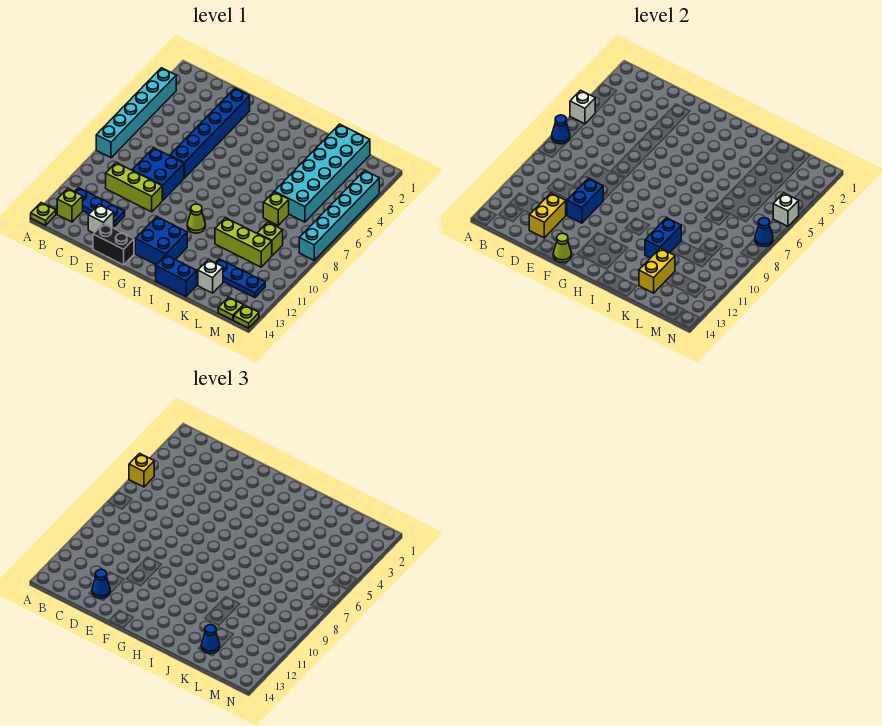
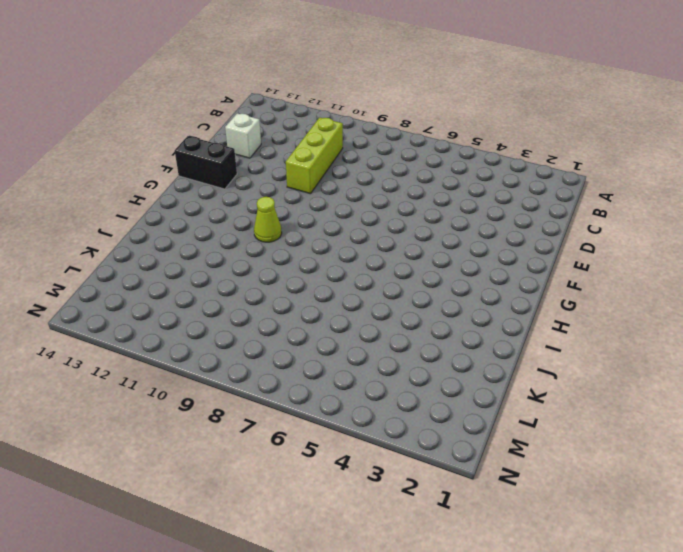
black brick F13:F14 level 1 -> black brick E14:F14 level 1
none -> cyan brick A3:A8 level 1
none -> lime plate A14 level 1
none -> blue plate B12:D12 level 1
none -> lime brick B13 level 1

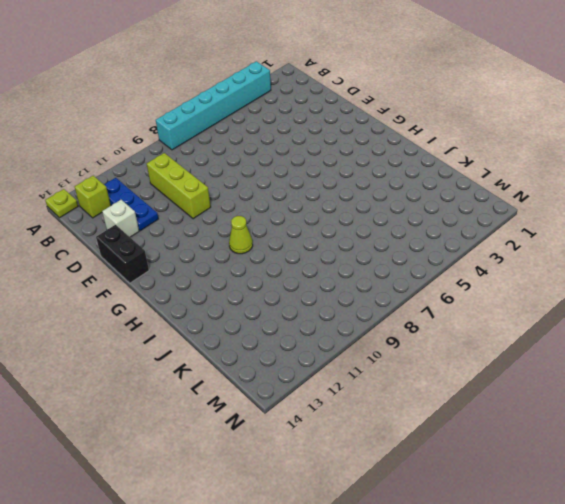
none -> blue brick D8:E9 level 1
none -> blue brick E2:E7 level 1
none -> blue brick G12:H13 level 1
none -> blue brick I14:J14 level 1

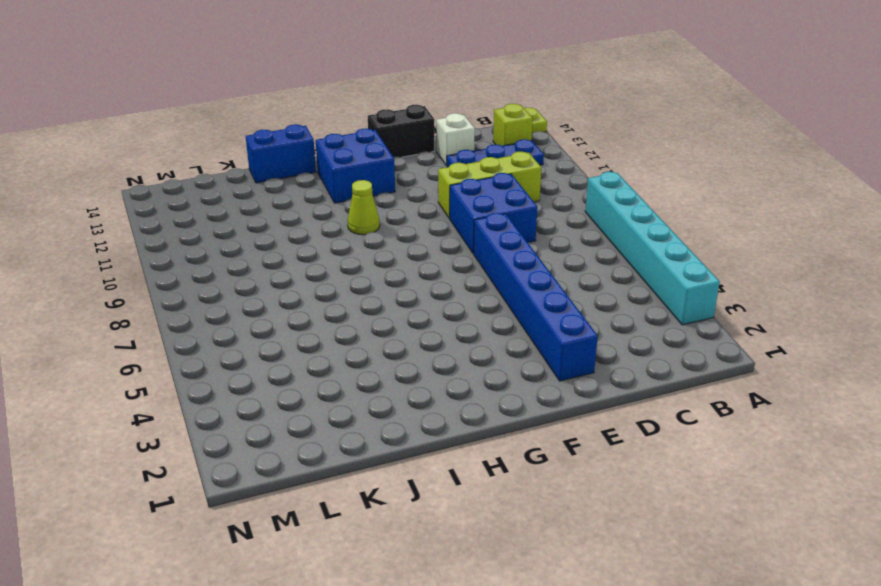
none -> lime brick J10:L10 level 1
none -> cyan brick K1:L6 level 1
none -> lime brick K7 level 1
none -> blue plate K12:M12 level 1

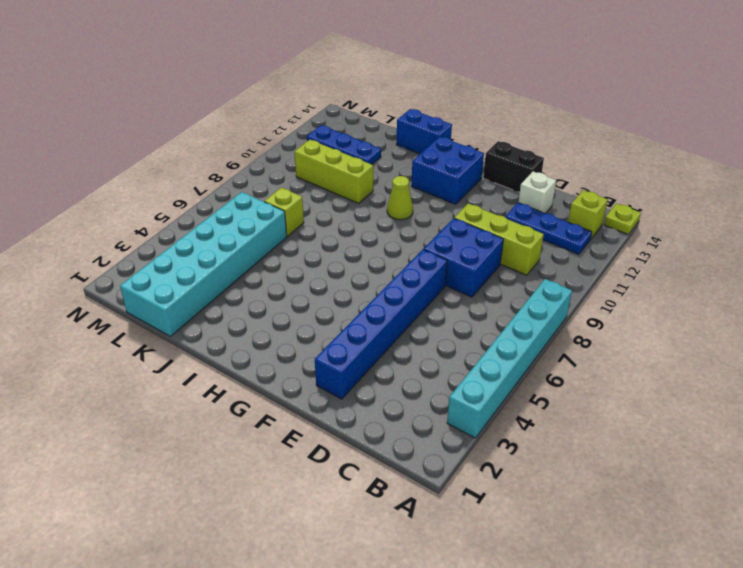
none -> white brick K13 level 1
none -> lime brick L9 level 1
none -> lime plate M14 level 1
none -> cyan brick N3:N8 level 1

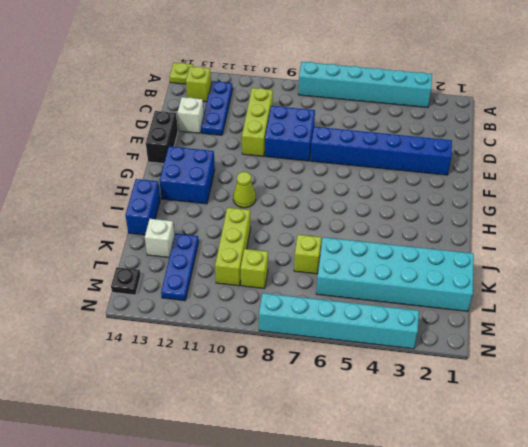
black plate M14 level 1 -> lime plate M14 level 1
none -> lime plate N14 level 1
none -> white brick A5 level 2
none -> blue cone A7 level 2
none -> yellow brick D12:D13 level 2

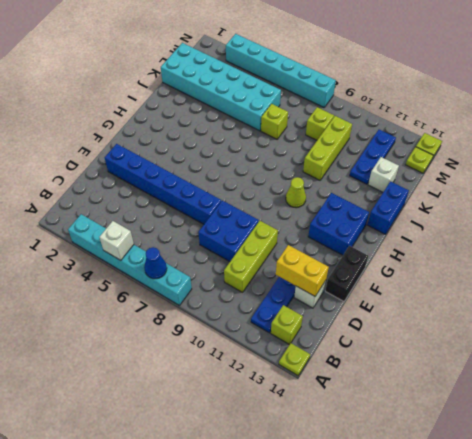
none -> blue brick E10:E11 level 2
none -> lime cone F14 level 2
none -> blue brick J10:J11 level 2
none -> yellow brick K12:K13 level 2

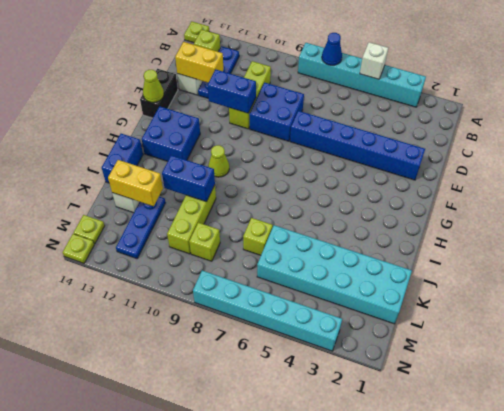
none -> white brick N5 level 2
none -> blue cone N7 level 2
none -> yellow brick A5 level 3
none -> blue cone D13 level 3

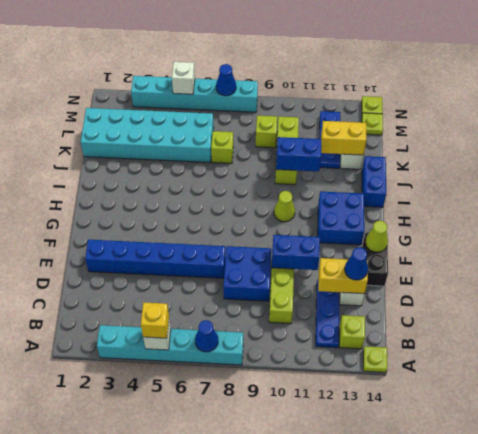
none -> blue cone K13 level 3

